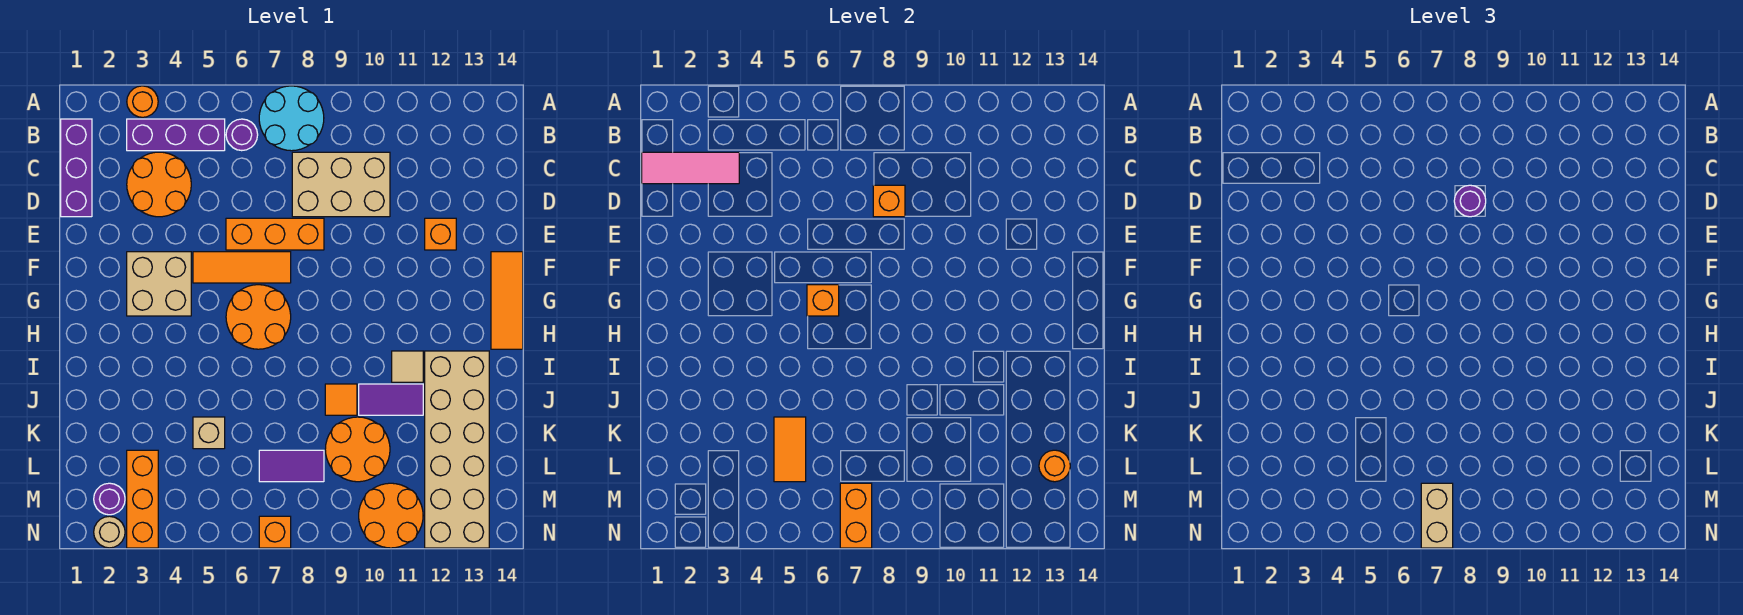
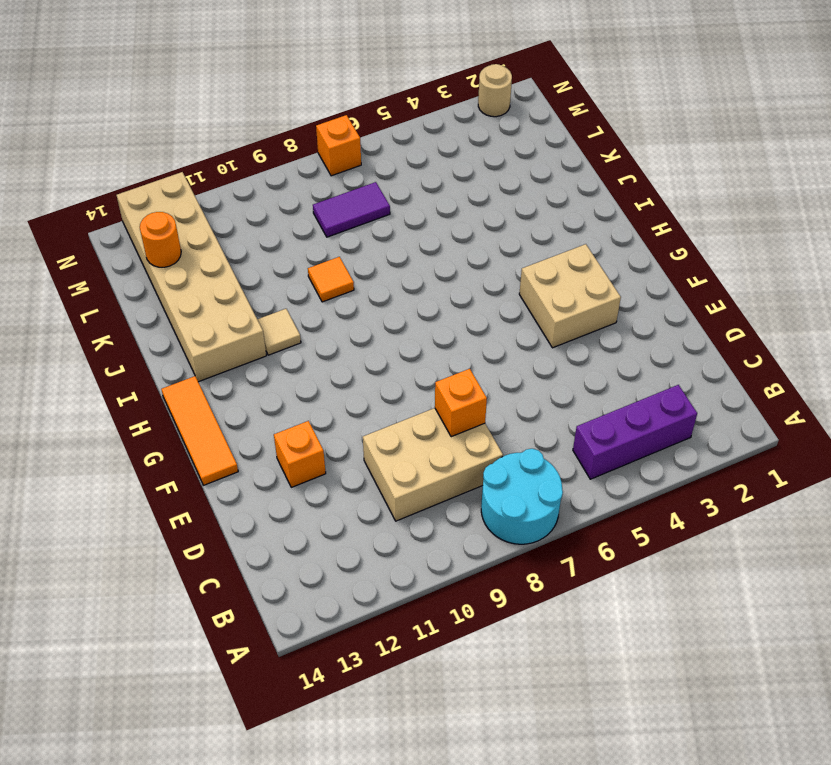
none -> orange round brick A3 level 1
none -> purple brick B1:D1 level 1
none -> purple round brick B6 level 1
none -> orange round brick C3:D4 level 1

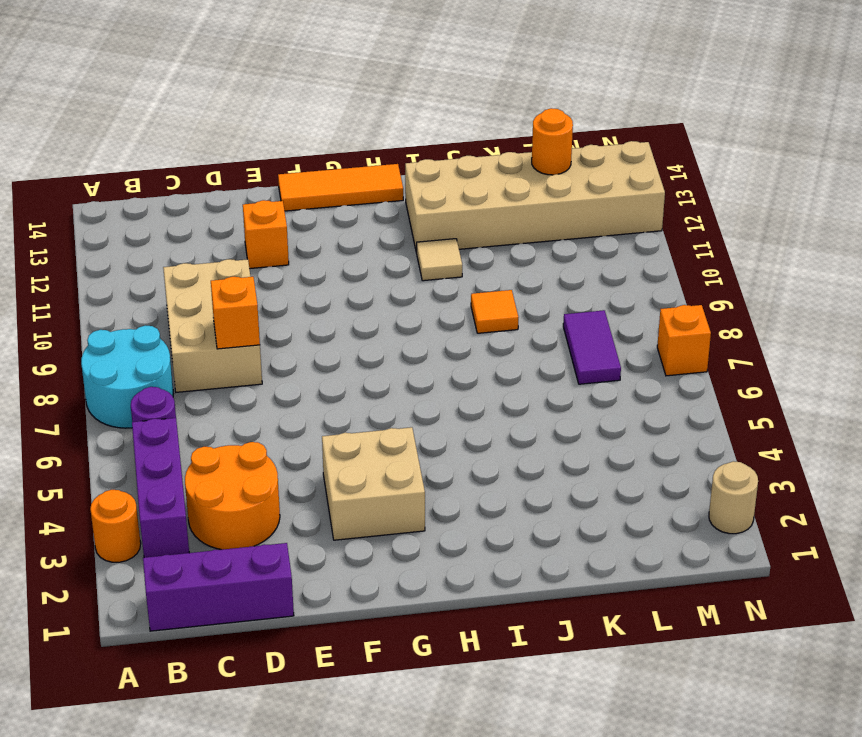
none -> orange brick E6:E8 level 1
none -> orange tile F5:F7 level 1
none -> orange round brick G6:H7 level 1
none -> purple tile J10:J11 level 1

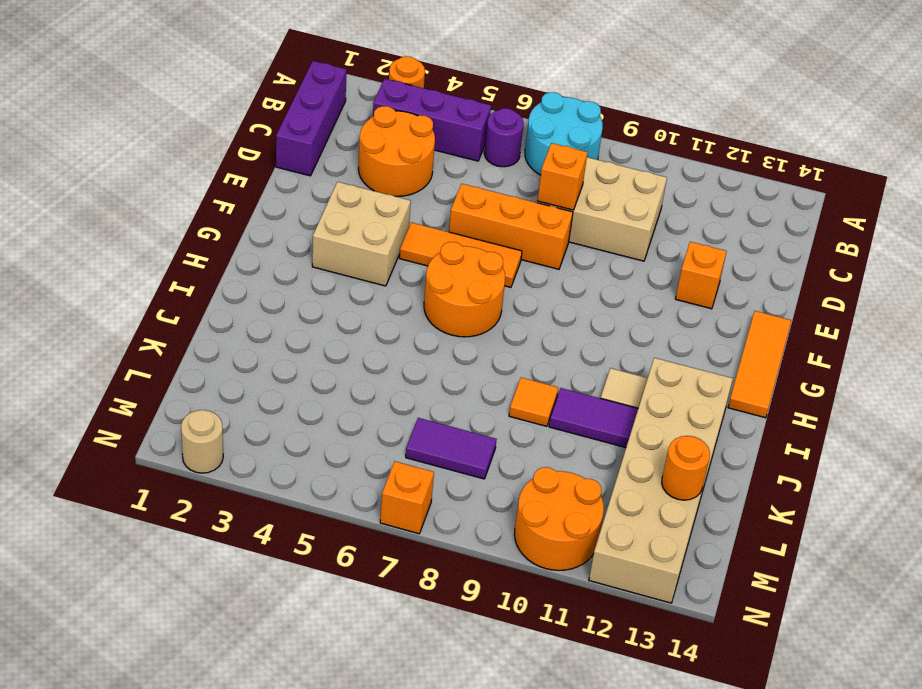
none -> tan brick K5 level 1
none -> orange round brick K9:L10 level 1
none -> orange brick L3:N3 level 1
none -> purple round brick M2 level 1

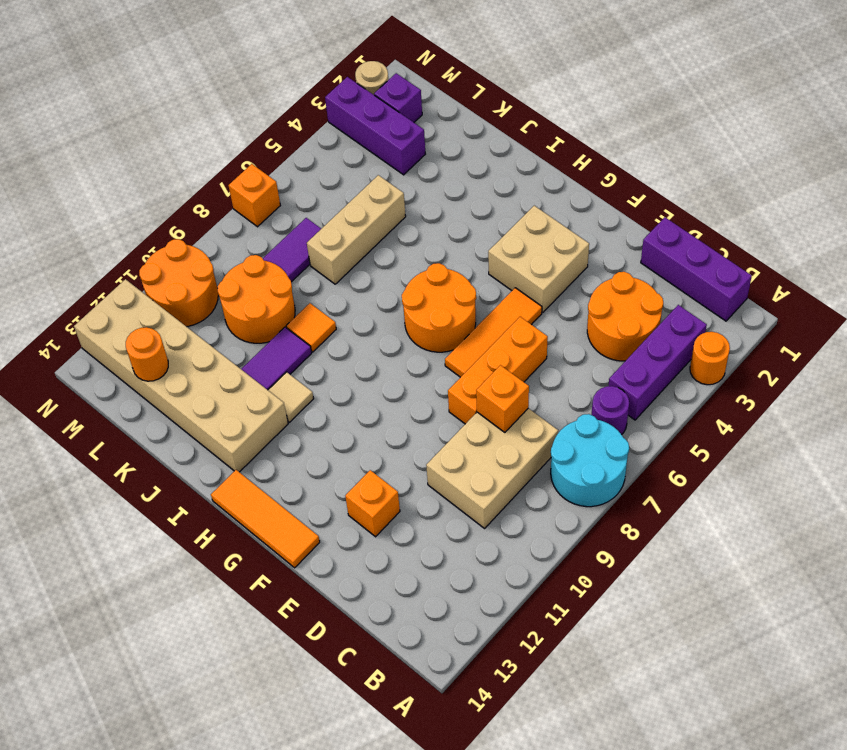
tan brick K5:K7 level 1 -> tan brick K5 level 1
purple brick L3:N3 level 1 -> orange brick L3:N3 level 1
purple brick M2 level 1 -> purple round brick M2 level 1
none -> pink tile C1:C3 level 2
none -> orange brick G6 level 2
none -> orange tile K5:L5 level 2
none -> orange brick M7:N7 level 2

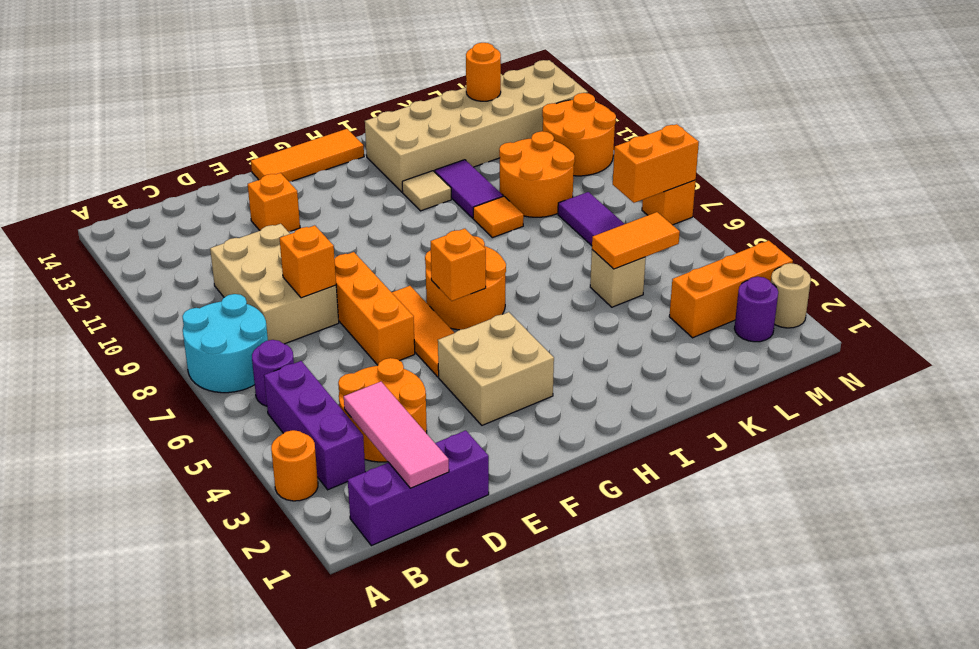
none -> purple round brick D8 level 3
none -> tan brick M7:N7 level 3

